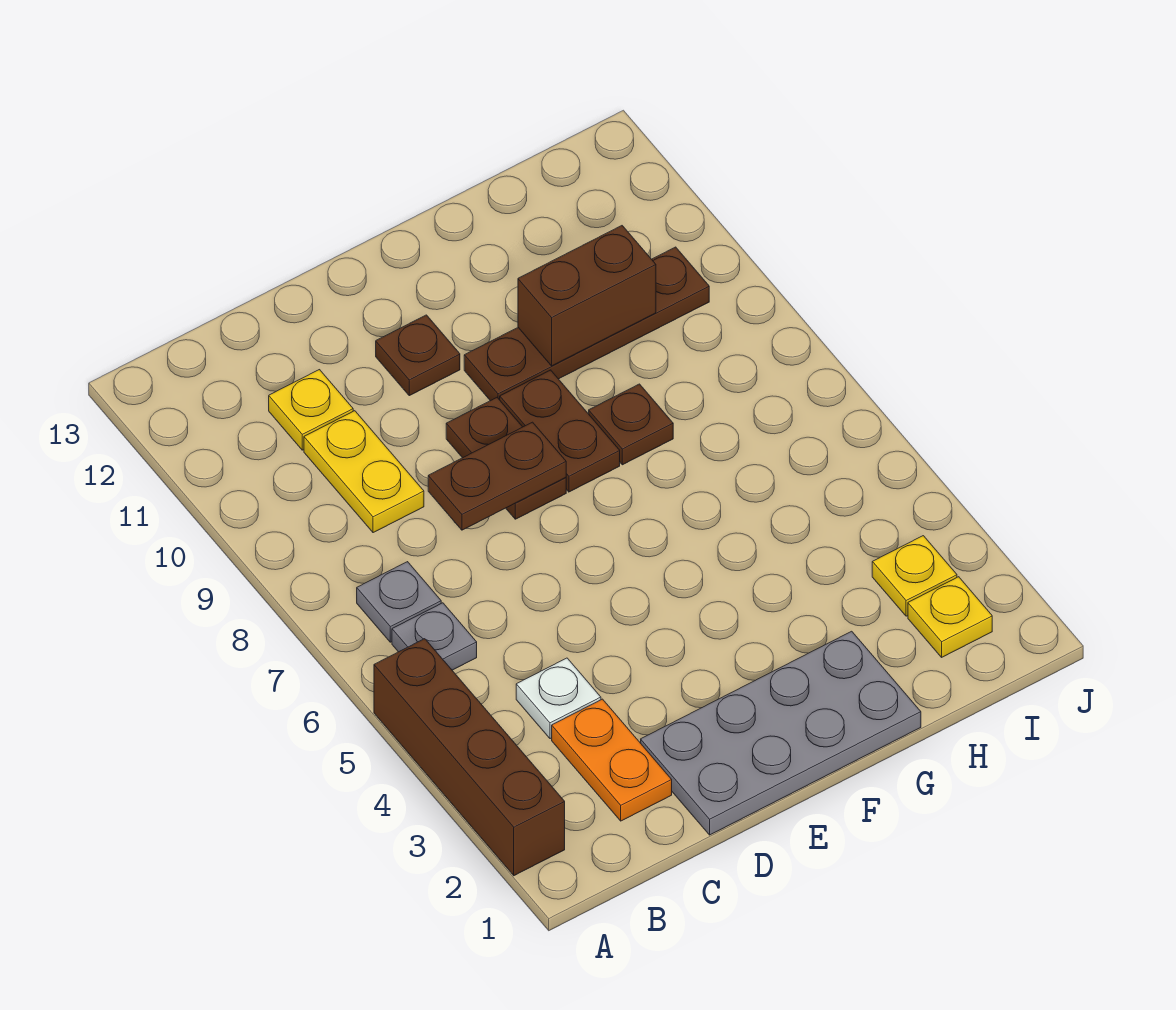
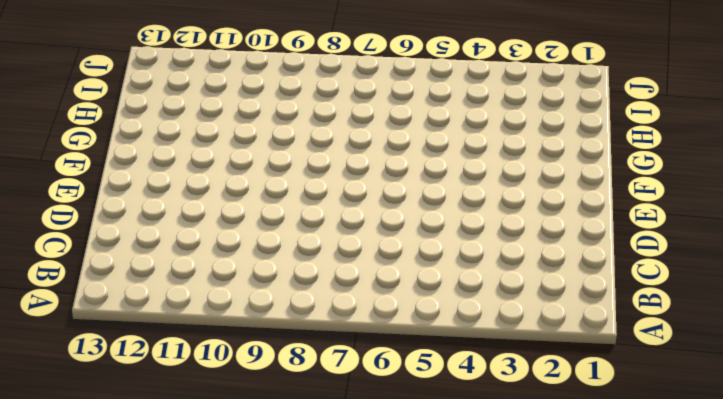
none -> brown brick A2:A5 level 1
none -> grey plate B6 level 1
none -> grey plate B7 level 1

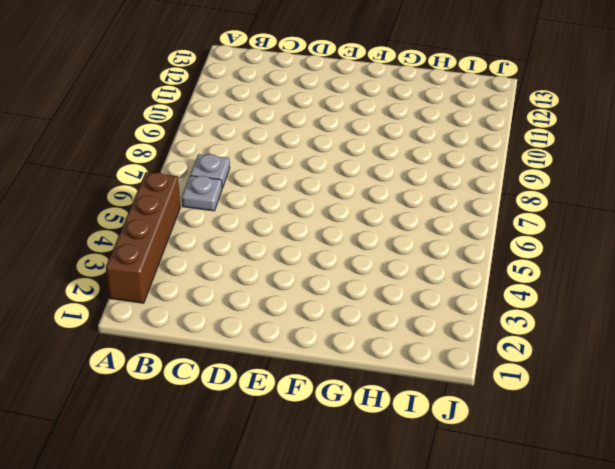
none -> orange plate C2:C3 level 1
none -> white plate C4 level 1
none -> yellow plate C9:C10 level 1

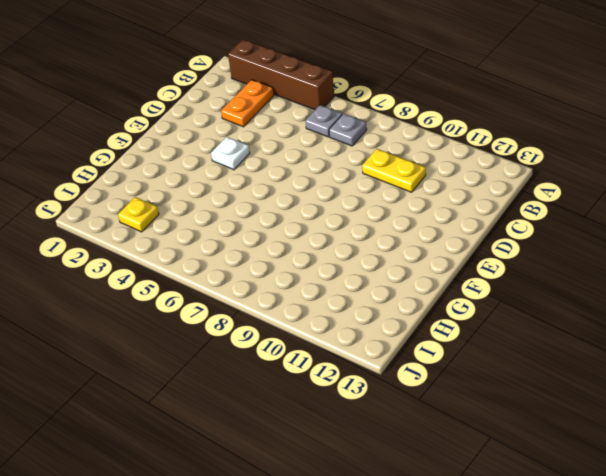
orange plate B3:C3 level 1 -> orange plate C2:C3 level 1
white plate E4 level 1 -> white plate C4 level 1
none -> yellow plate C11 level 1
none -> grey plate D1:G2 level 1
none -> brown plate E8:E9 level 1

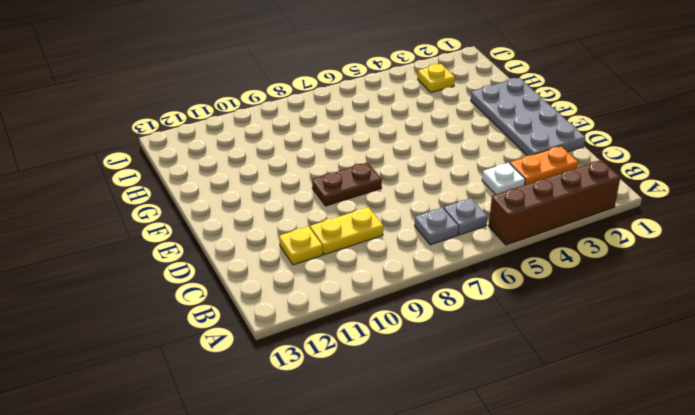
none -> brown plate E11 level 1
none -> brown plate F8:F9 level 1
none -> brown plate F10:I10 level 1

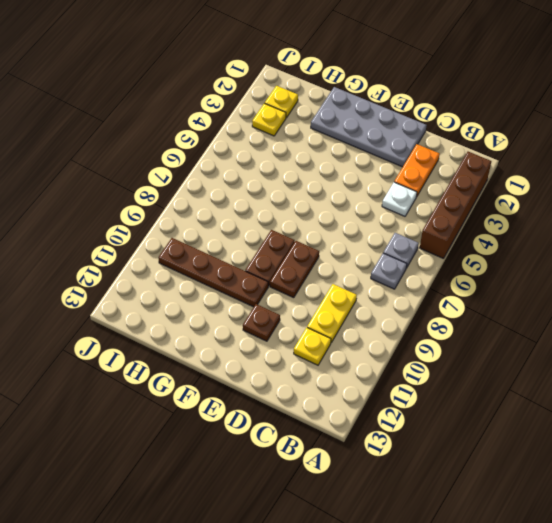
none -> brown plate G8 level 1
none -> brown plate D8:E8 level 2
none -> brown brick G10:H10 level 2

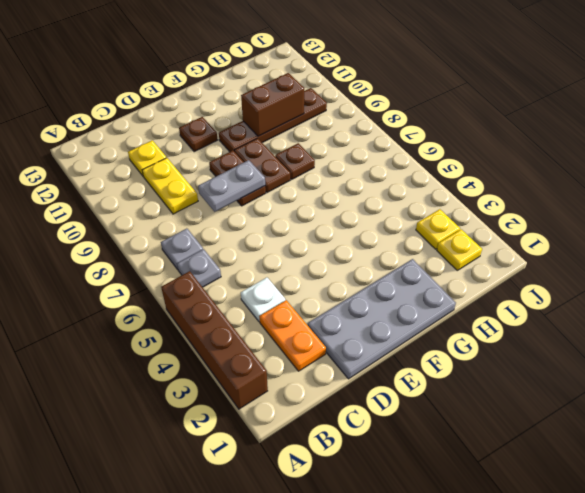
grey plate D8:E8 level 2 -> brown plate D8:E8 level 2

